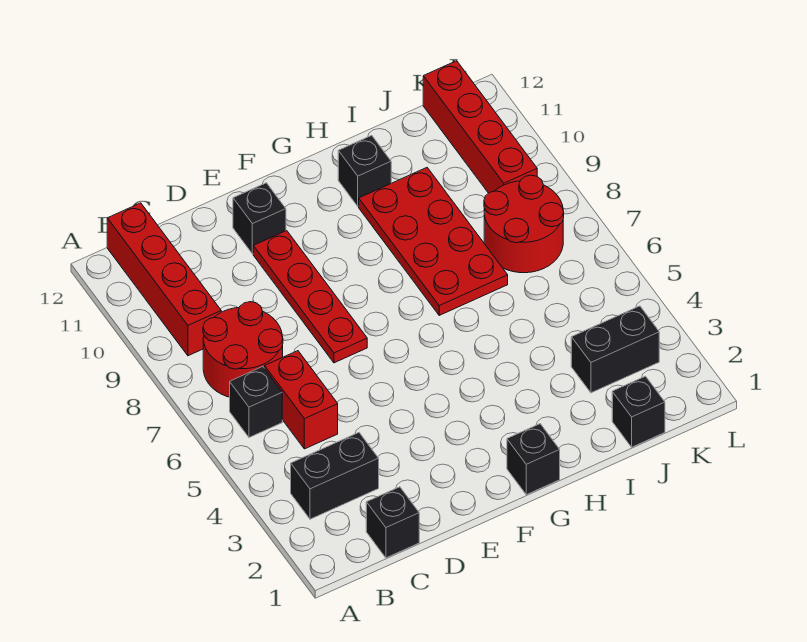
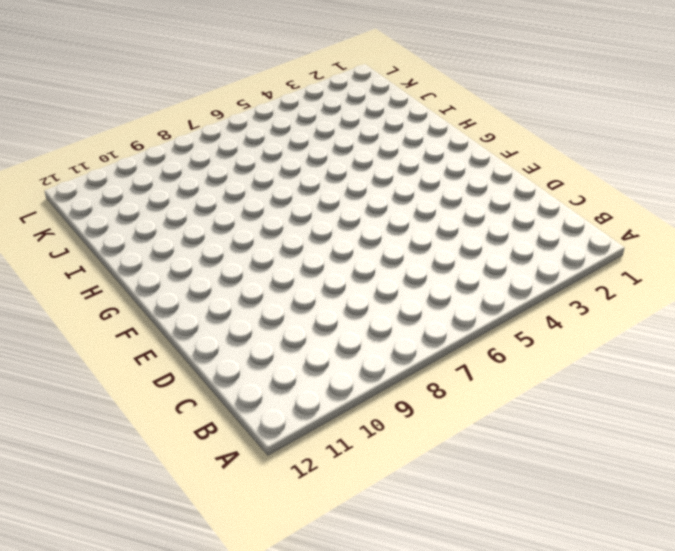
none -> black brick B3:C3 level 1
none -> black brick B6 level 1
none -> red round brick B7:C8 level 1

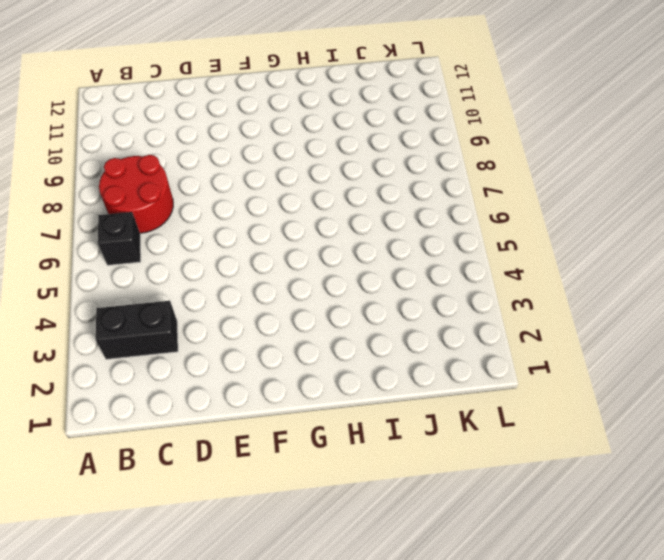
none -> red brick B9:B12 level 1
none -> black brick C1 level 1
none -> red brick C5:C6 level 1

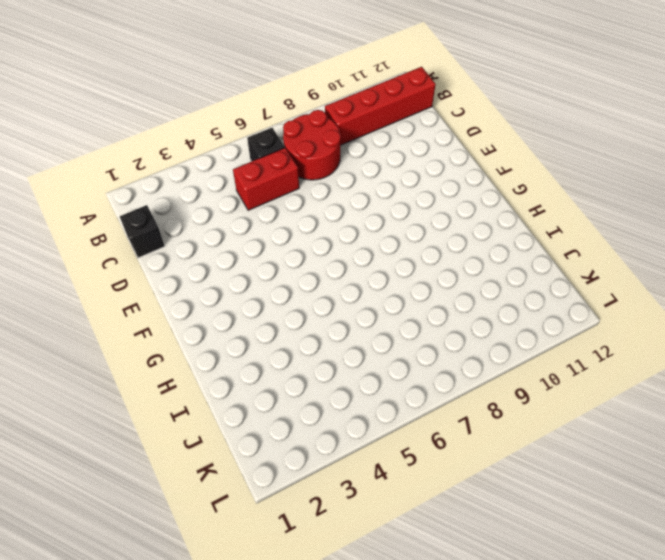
none -> black brick B3:C3 level 1
none -> red plate E7:E10 level 1
none -> black brick E11 level 1

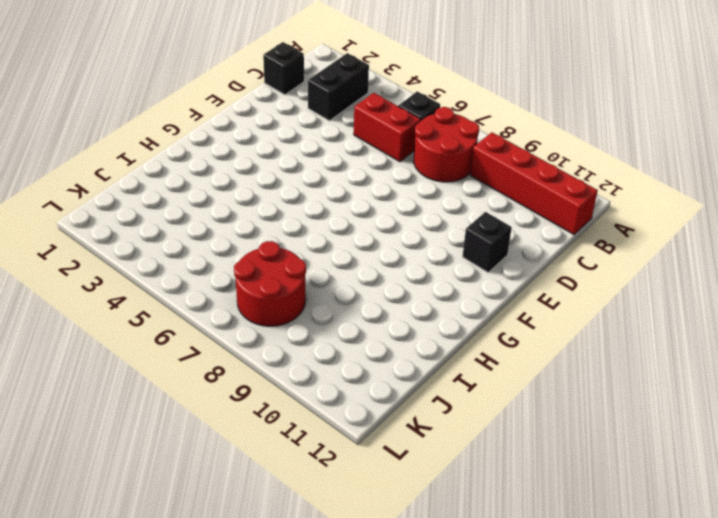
none -> red plate E7:E10 level 1
none -> black brick G1 level 1
none -> red plate H7:I10 level 1

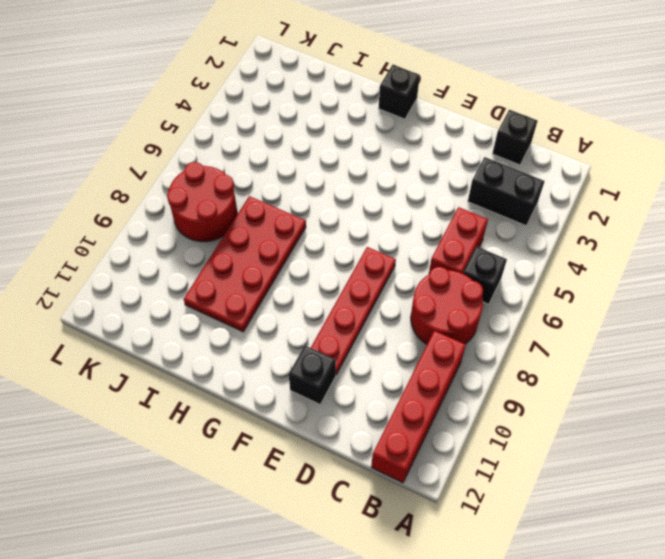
none -> black brick H11 level 1
none -> black brick J1 level 1
none -> black brick J3:K3 level 1

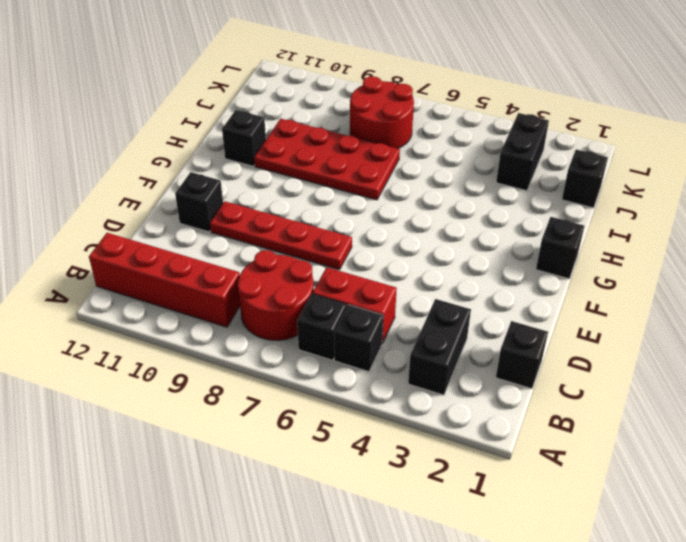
black brick B5 level 1 -> none
none -> red brick K9:K12 level 1

